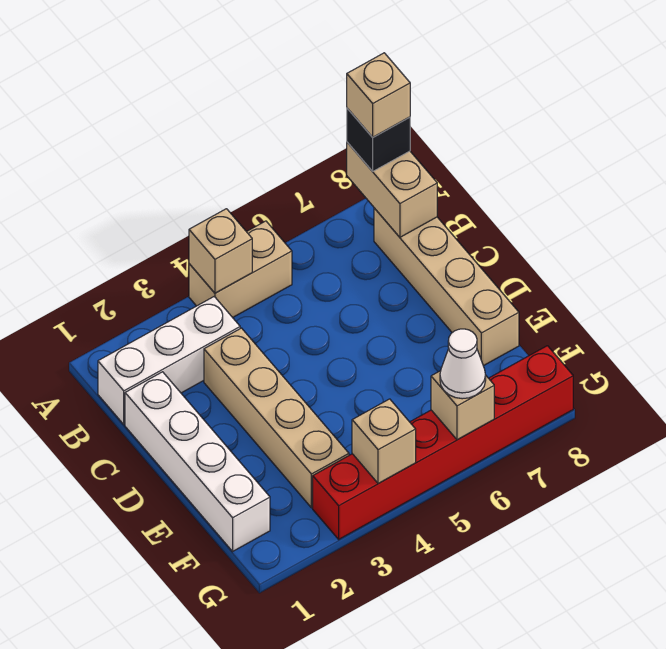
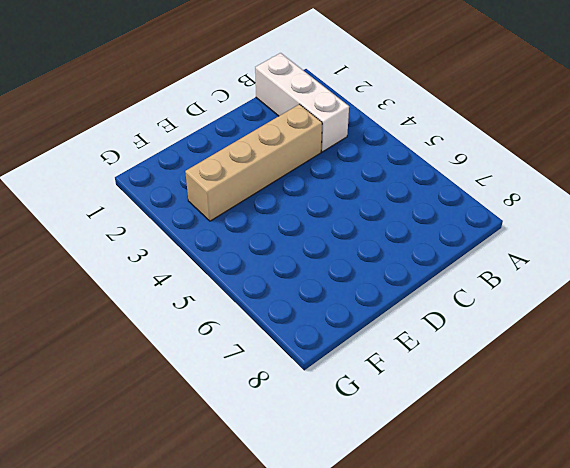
none -> tan brick A4:A5 level 1
none -> tan brick B8:E8 level 1
none -> white brick C1:F1 level 1

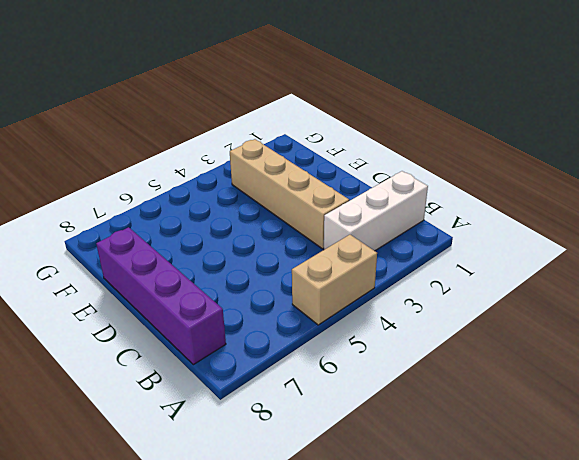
purple brick B8:E8 level 1 -> tan brick B8:E8 level 1
none -> white brick C1:F1 level 1
none -> red brick G3:G8 level 1
none -> tan brick A4 level 2

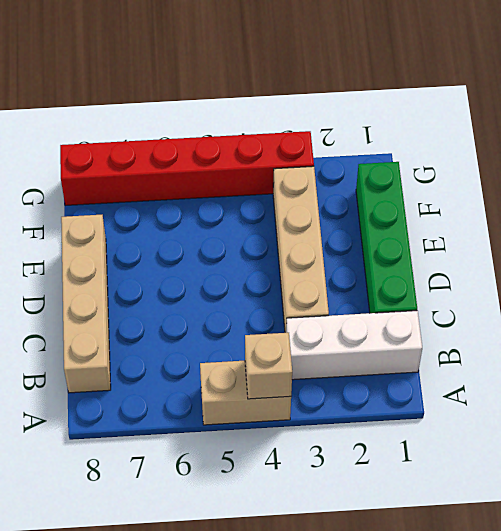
green brick C1:F1 level 1 -> white brick C1:F1 level 1
none -> tan brick A8:B8 level 2
none -> tan brick G4 level 2
none -> tan brick G6 level 2

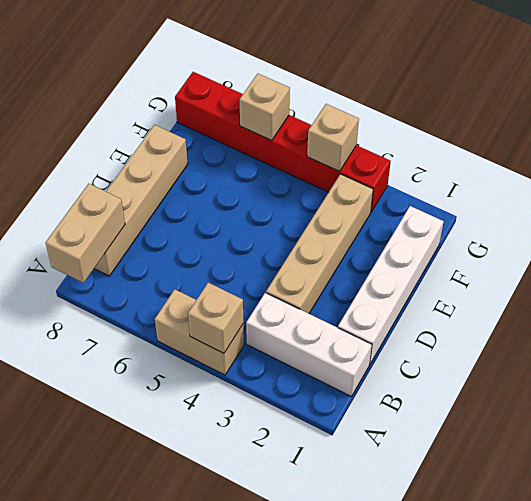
none -> black brick A8 level 3
none -> white cone G6 level 3
none -> tan brick A8 level 4

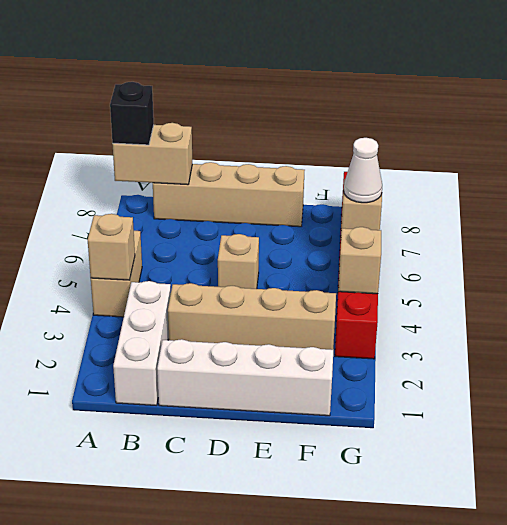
tan brick D5 level 1 -> tan brick A8 level 4

